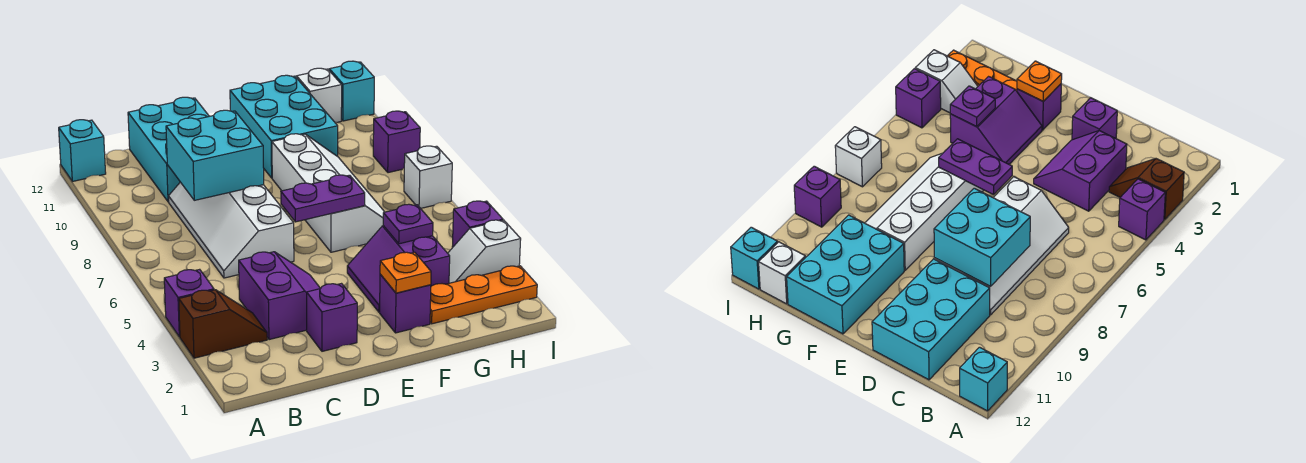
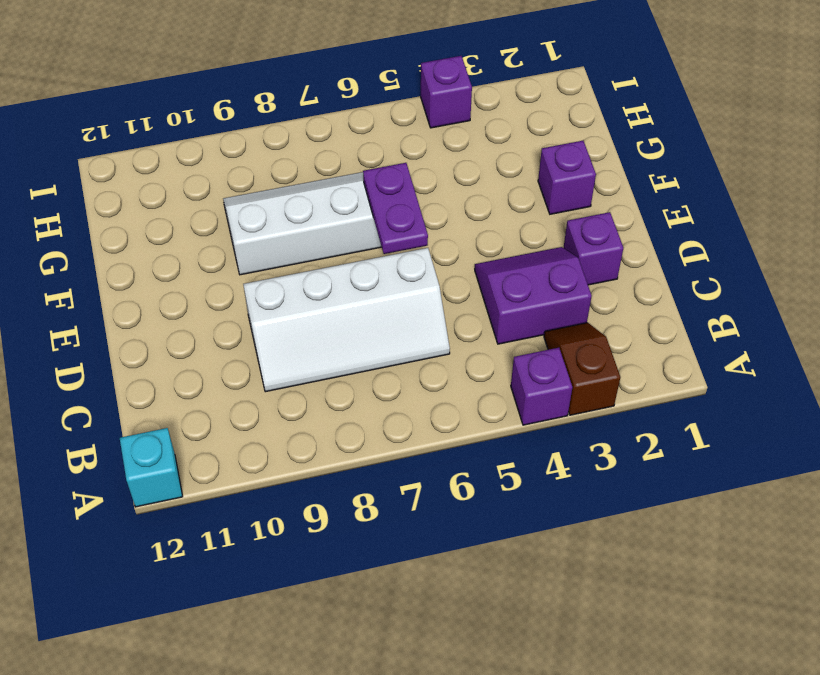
none -> cyan brick C10:D12 level 1
none -> purple slope F3:G4 level 1 top G
none -> cyan brick F10:G12 level 1

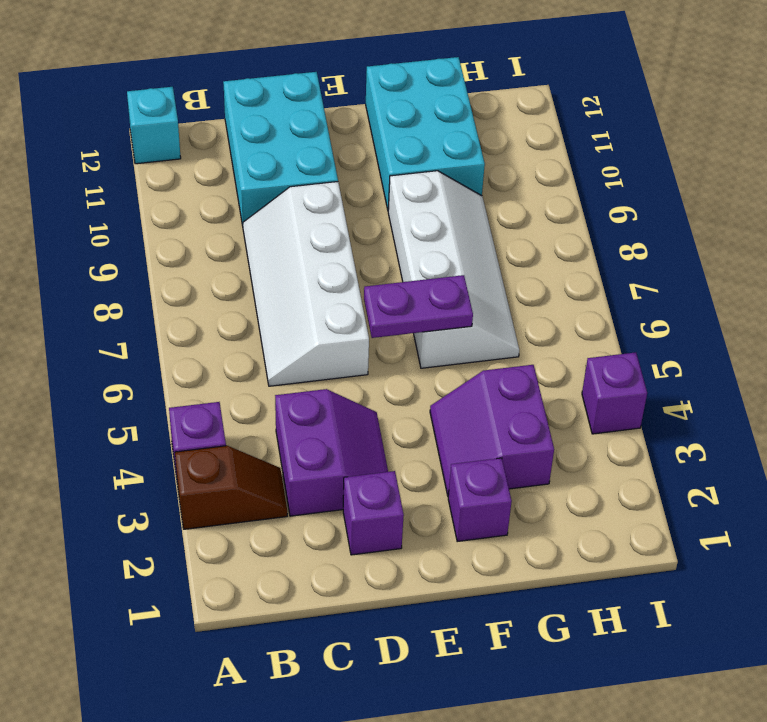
none -> orange plate G2:I2 level 1
none -> white slope H3:I3 level 1 top I
none -> white brick H12 level 1

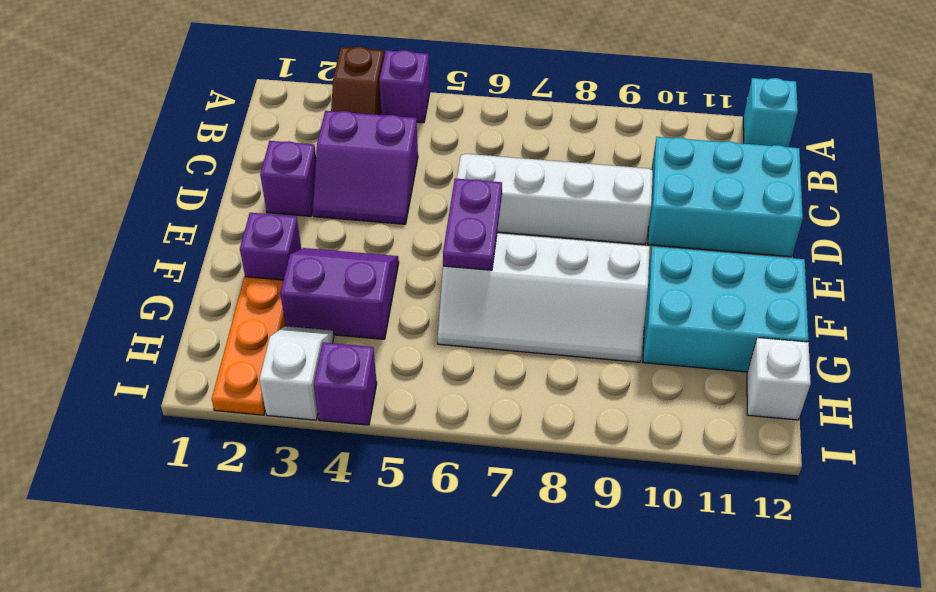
none -> white brick I7 level 1
none -> purple brick I9 level 1
none -> cyan brick I12 level 1

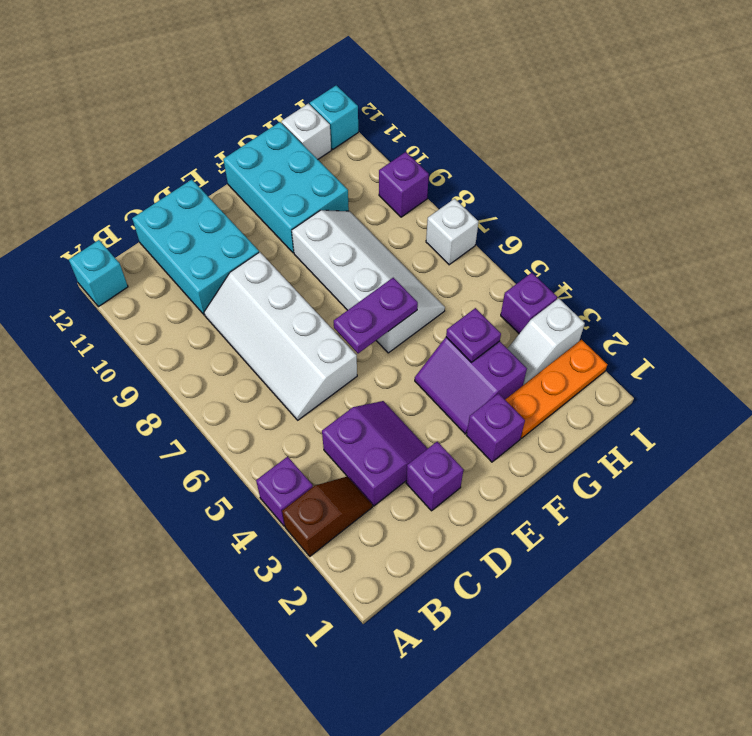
none -> cyan brick C8:D9 level 2
none -> orange plate F2 level 2

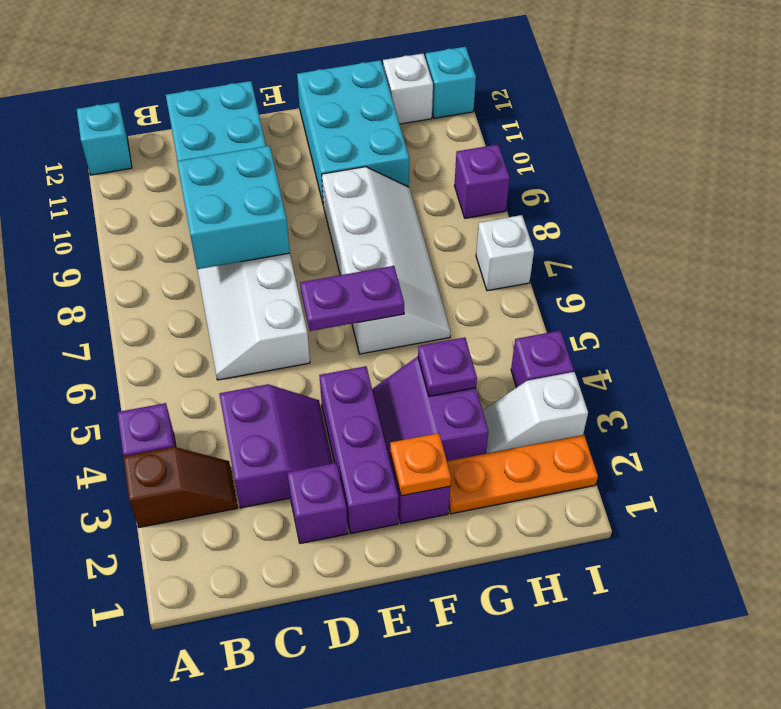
purple brick E2:E4 level 1 -> none

